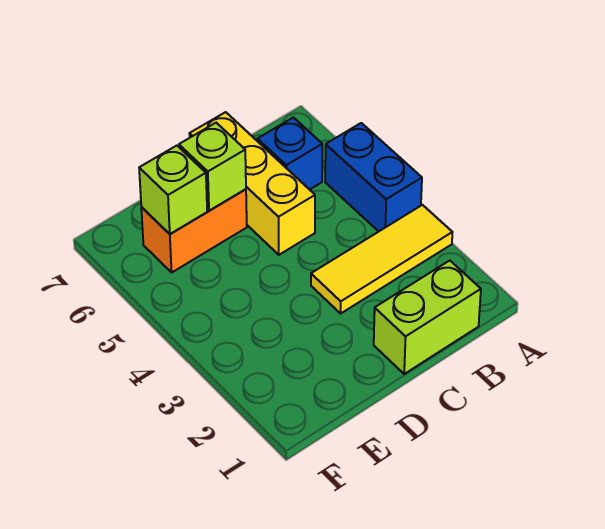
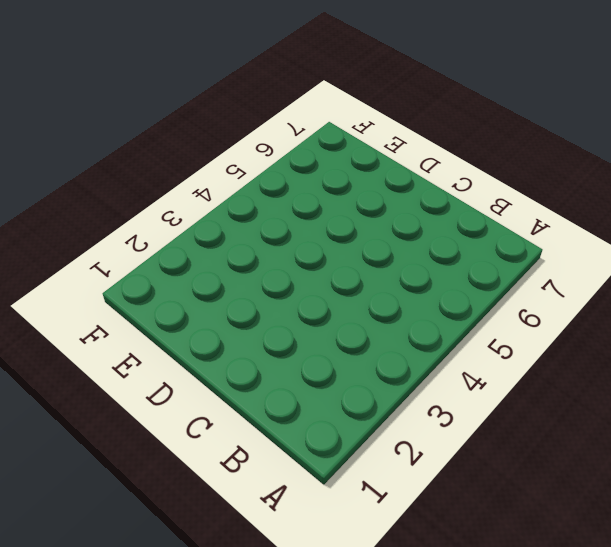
none -> yellow tile A3:C3 level 1
none -> blue brick A4:A5 level 1

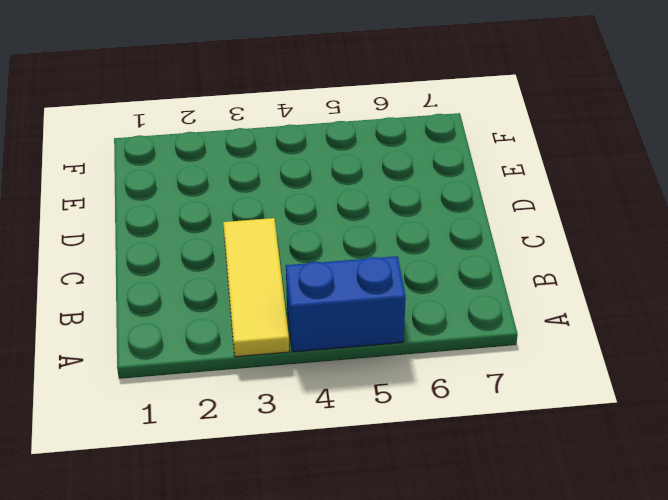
none -> lime brick B1:C1 level 1
none -> blue brick B6 level 1

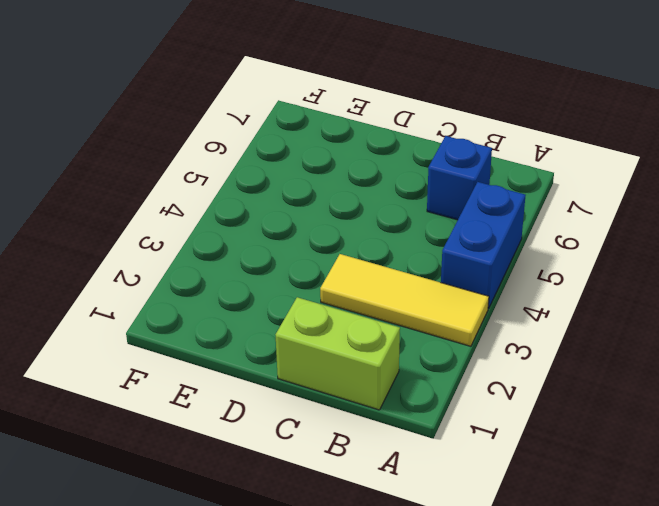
none -> yellow brick C5:C7 level 1
none -> orange brick D6:E6 level 1

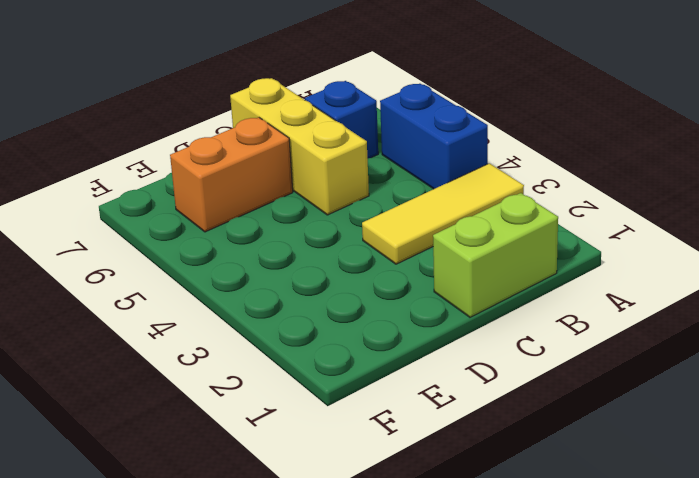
none -> lime brick D6 level 2
none -> lime brick E6 level 2

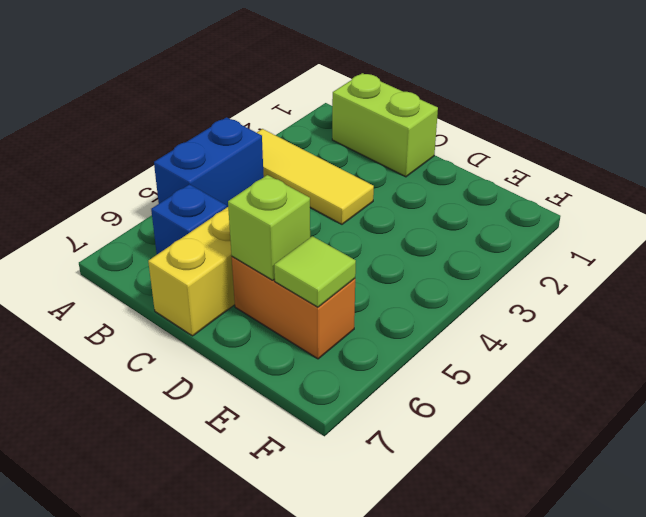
lime tile E6 level 2 -> lime brick E6 level 2

